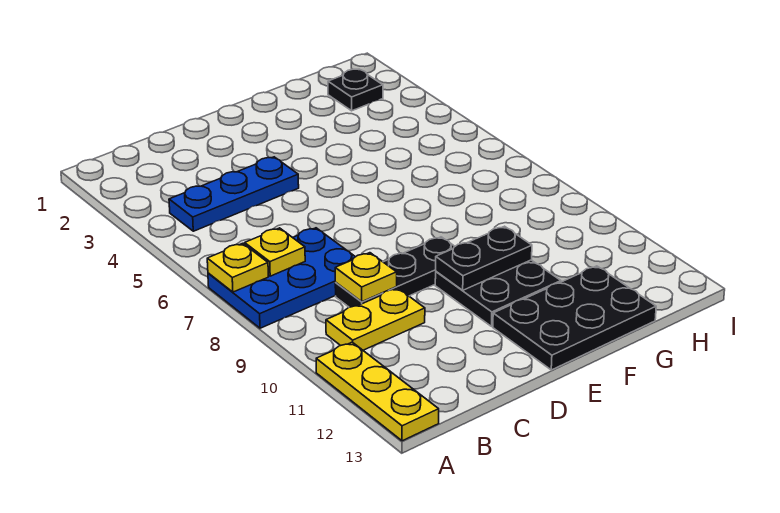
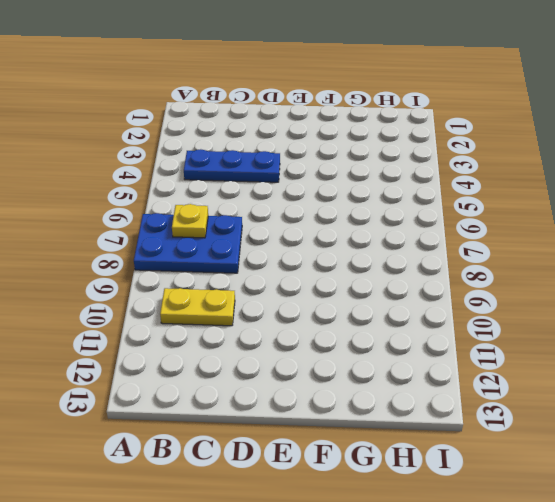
none -> yellow plate A11:A13 level 1
none -> black plate C9:E9 level 1
none -> black plate E10:F11 level 1

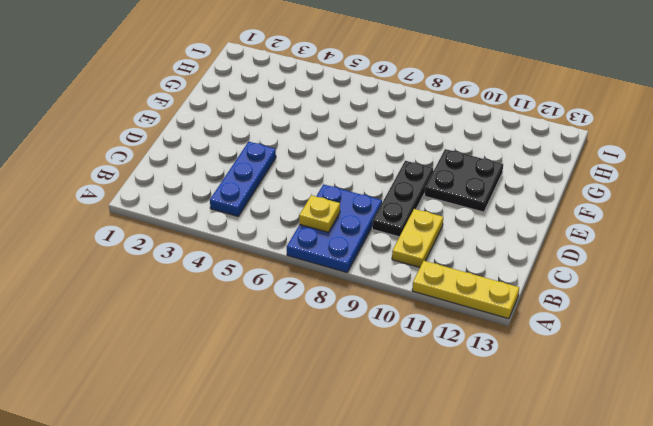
none -> black plate E12:G13 level 1
none -> black plate H2 level 1
none -> yellow plate A7 level 2

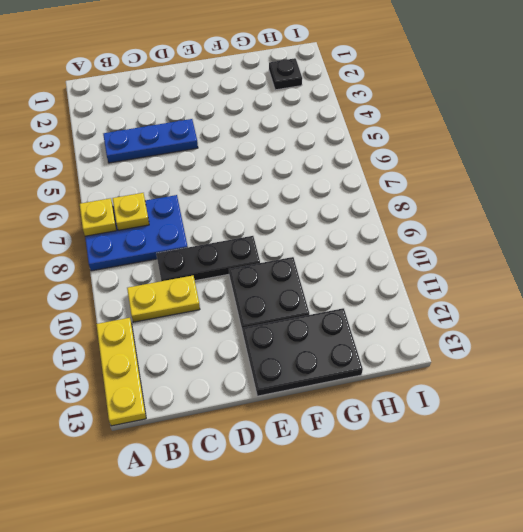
none -> yellow plate C9 level 2
none -> black plate E10:F10 level 2

